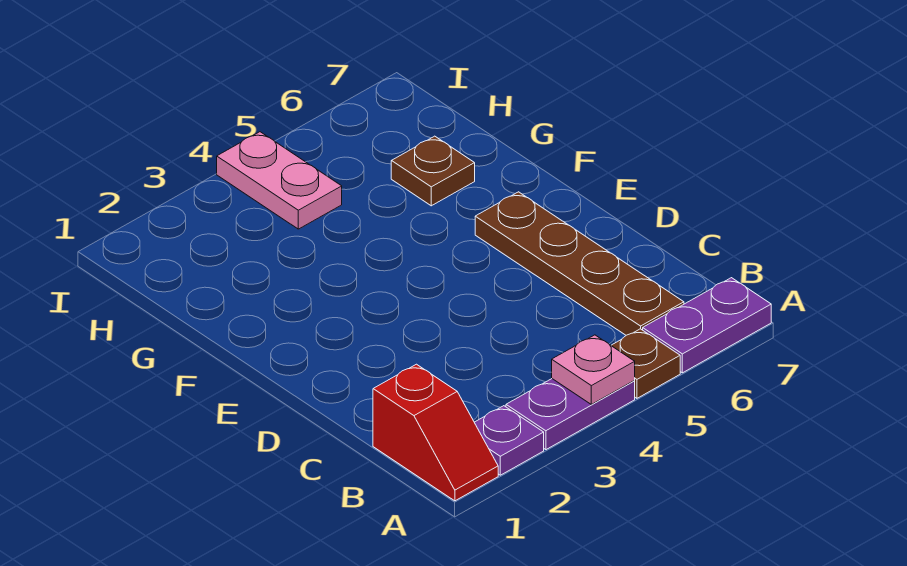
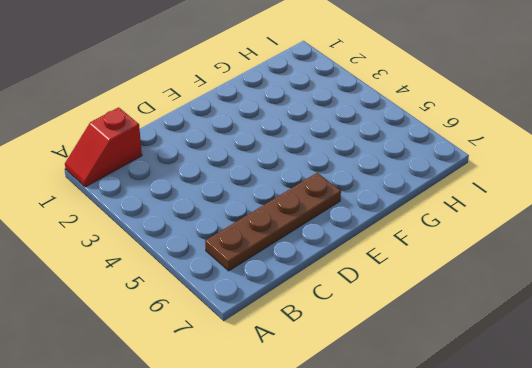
none -> purple plate A2 level 1
none -> purple plate A3:A4 level 1

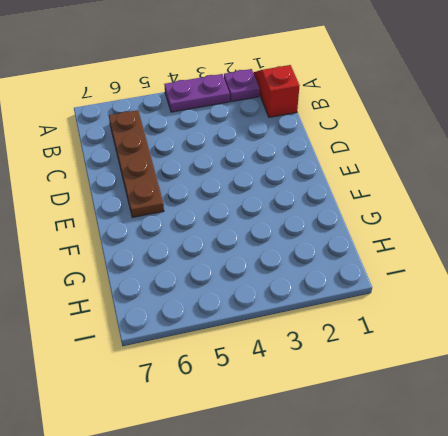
none -> brown plate A5 level 1
none -> purple plate A6:A7 level 1

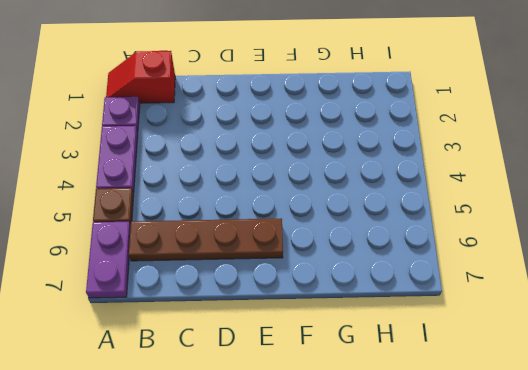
none -> brown plate G6 level 1
none -> pink plate H4:I4 level 1

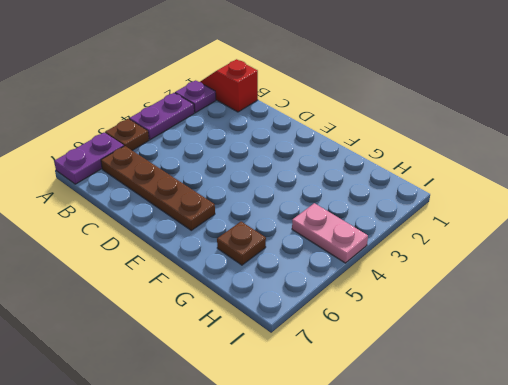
none -> pink plate A4 level 2

